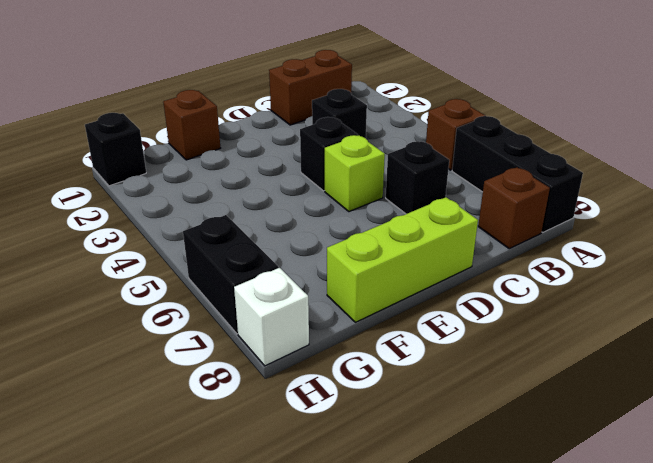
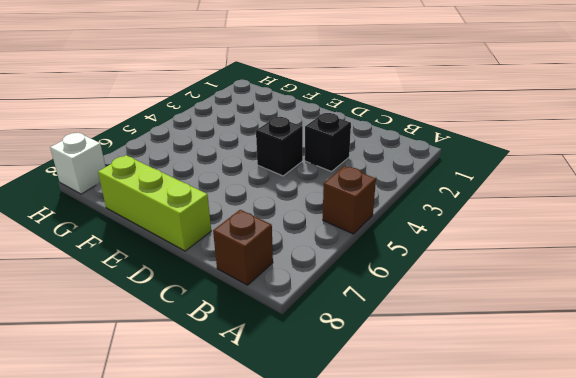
none -> black brick A6:A8 level 1
none -> brown brick B1:C1 level 1
none -> black brick C6 level 1

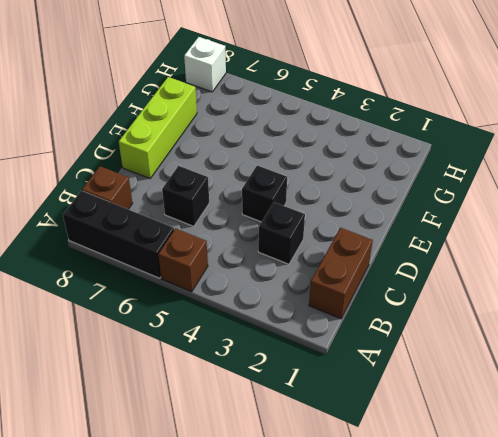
none -> lime brick D5 level 1
none -> brown brick F1 level 1
none -> black brick H1 level 1

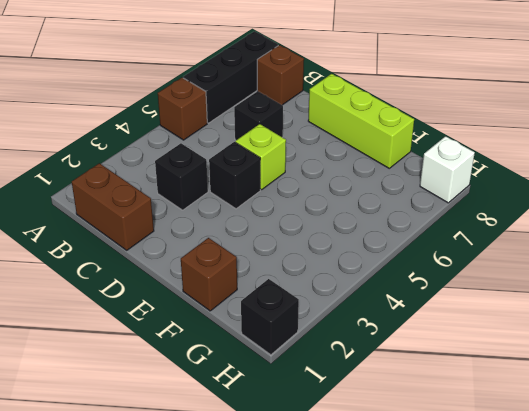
none -> black brick H6:H7 level 1

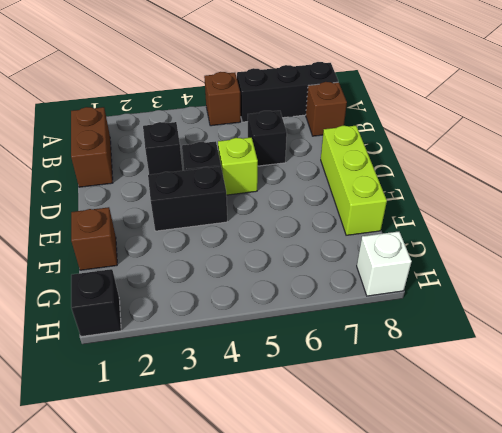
black brick E3:E4 level 1 -> black brick H6:H7 level 1

